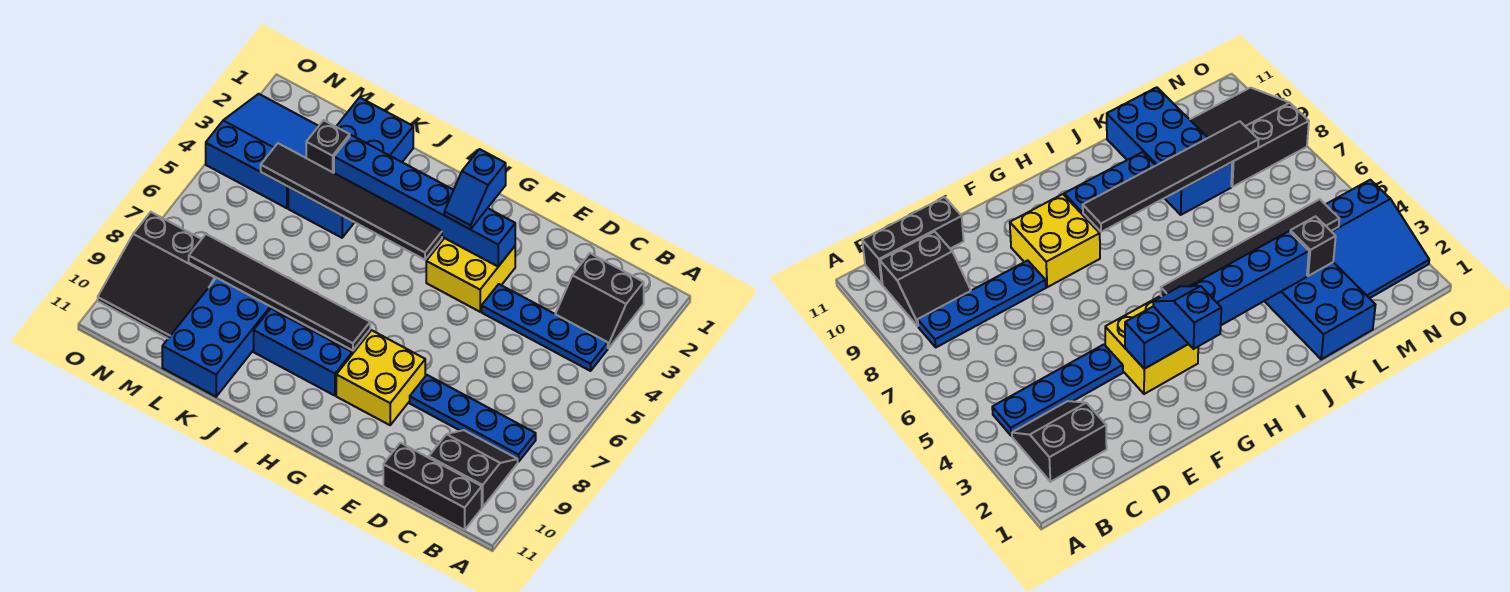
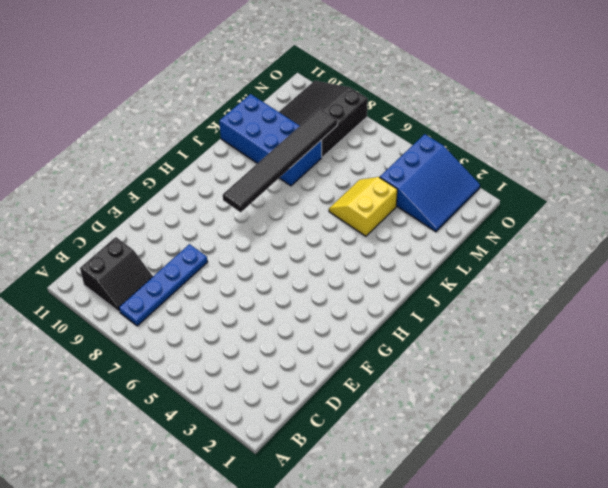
yellow slope K4:L5 level 1 top 4 -> blue brick K1:L4 level 1
none -> black slope B2:C3 level 1 top 2
none -> blue plate B4:E4 level 1
none -> black brick B11:D11 level 1

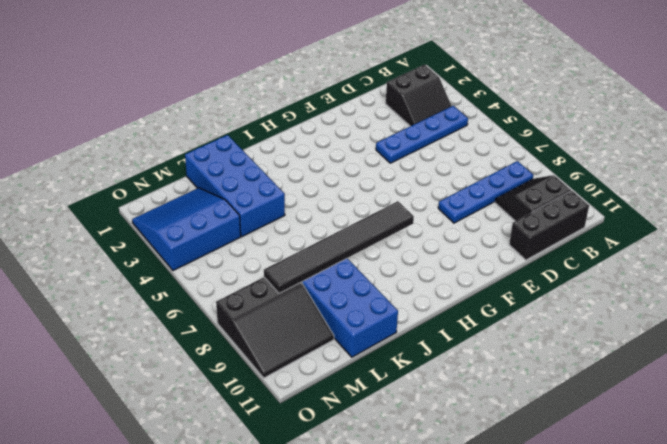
none -> yellow brick F3:G4 level 1
none -> yellow brick F8:G9 level 1
none -> blue brick H9:J9 level 1

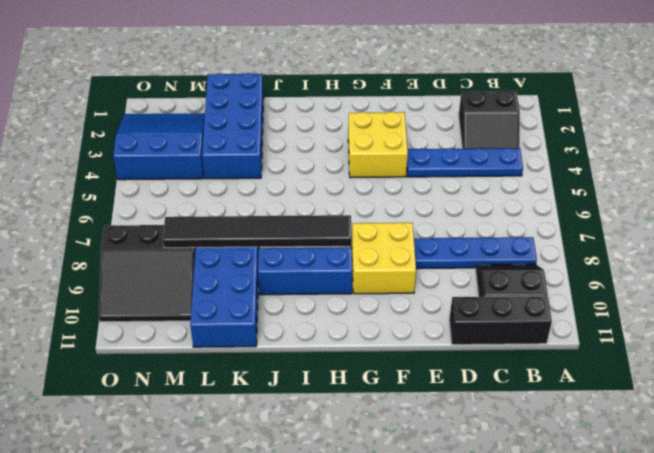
none -> blue brick F3:K3 level 2
none -> black tile H4:M4 level 2
none -> black brick L3 level 2

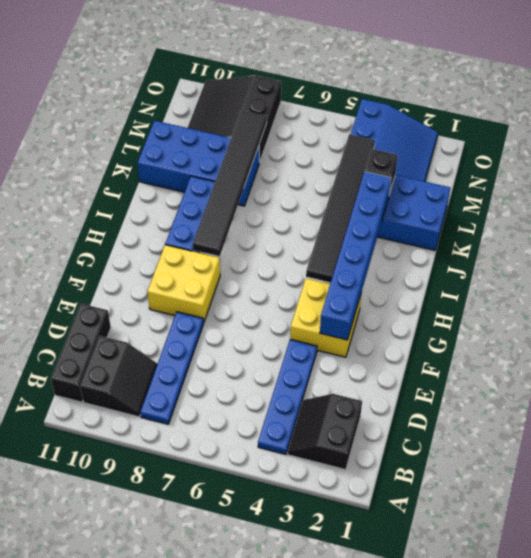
none -> blue slope G2:G3 level 3 top 2

